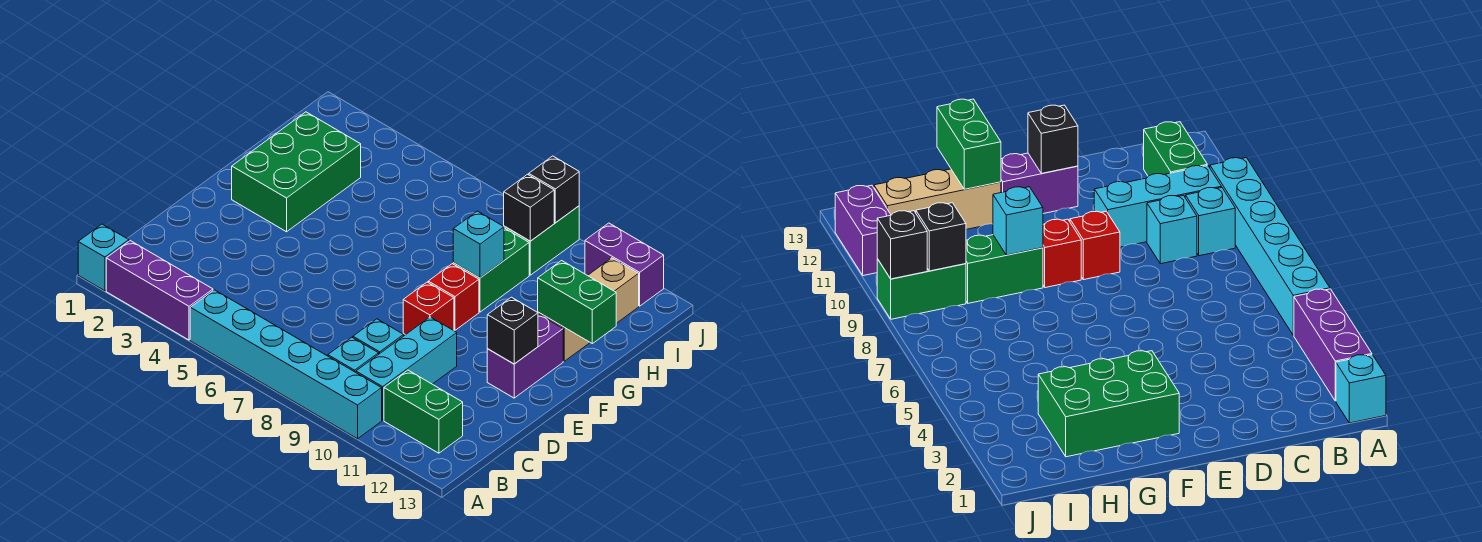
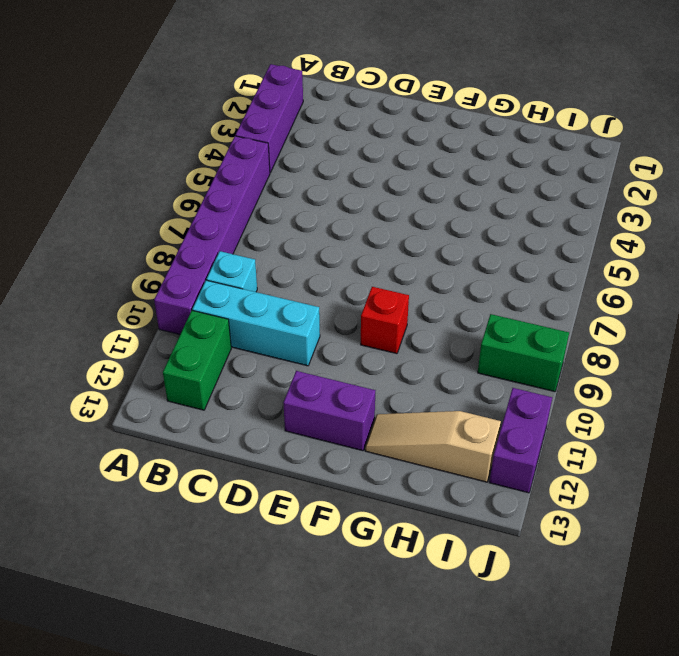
purple brick A5:A10 level 1 -> cyan brick A5:A10 level 1
tan slope G12:I12 level 1 top I -> tan brick G12:I12 level 1
none -> cyan brick A1 level 1
none -> cyan brick C9 level 1
none -> red brick E9 level 1

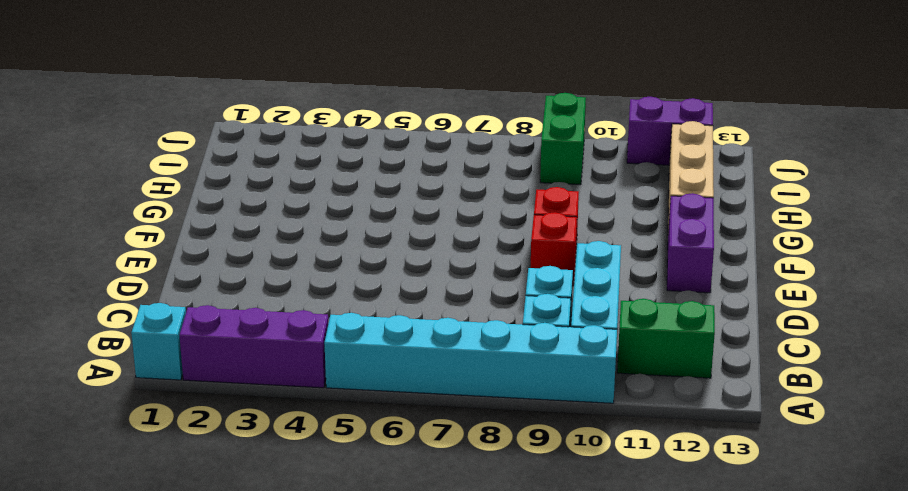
none -> green brick F2:H3 level 1
none -> green brick G9:H9 level 1
none -> black brick E12 level 2

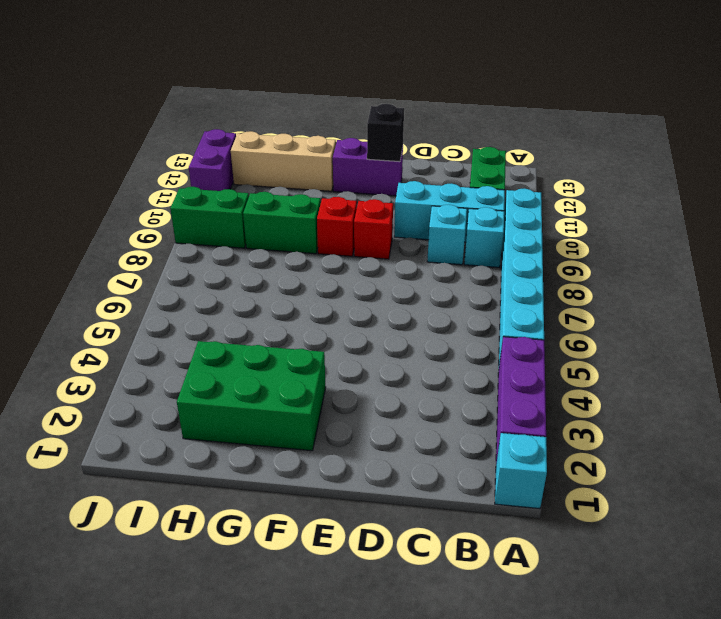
none -> cyan brick G9 level 2
none -> green brick G12:G13 level 2
none -> black brick I9 level 2

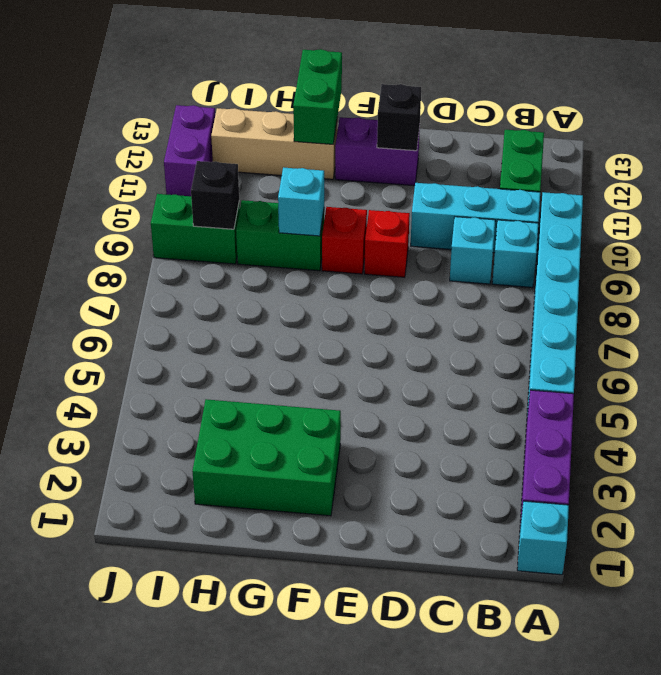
none -> black brick J9 level 2

